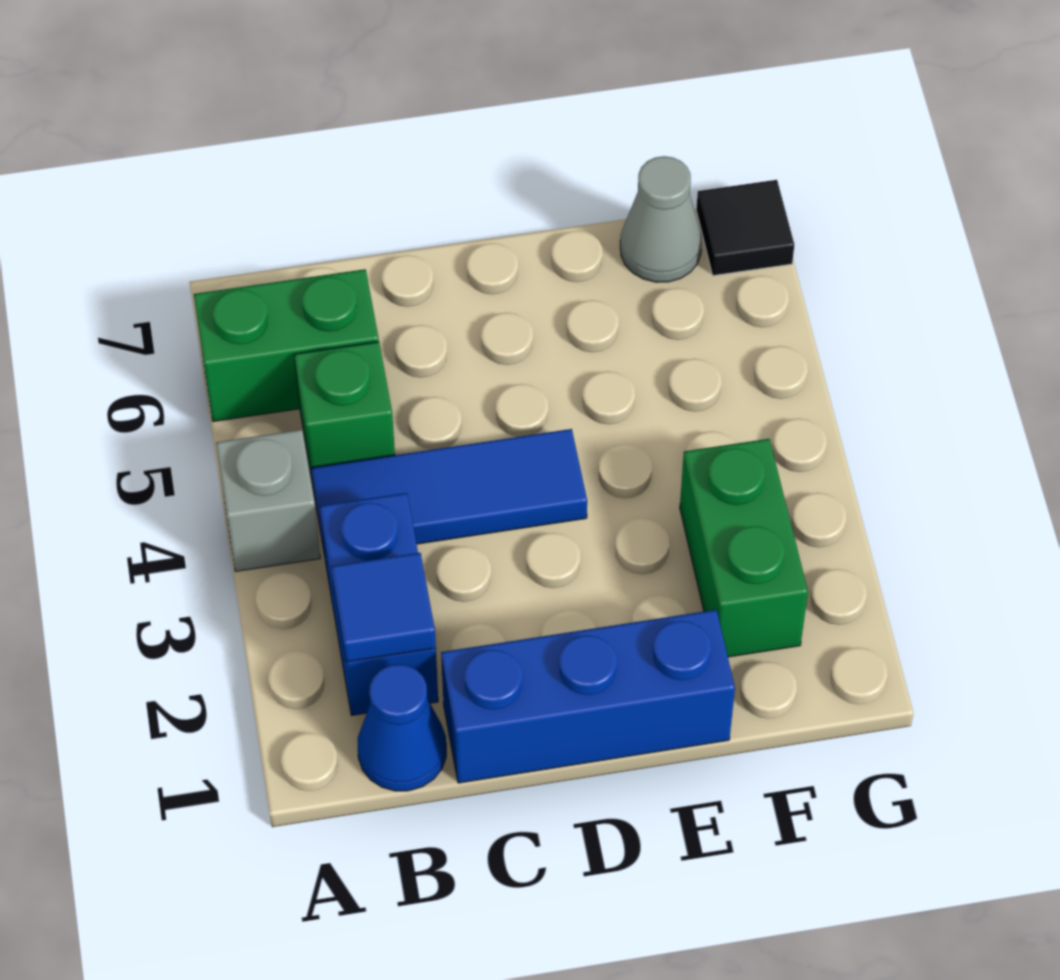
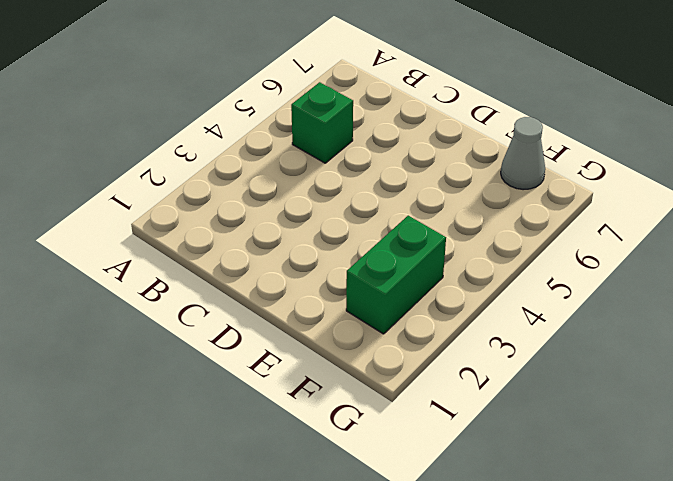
none -> grey brick A4 level 1
none -> green brick A6:B6 level 1

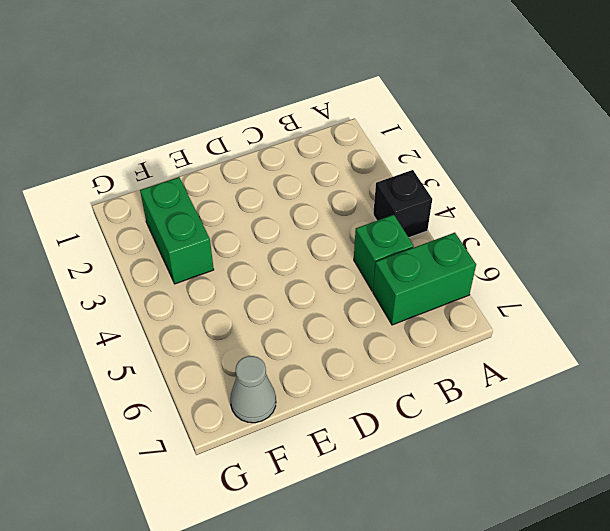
black brick A4 level 1 -> grey brick A4 level 1
none -> blue cone B1 level 1
none -> blue brick B2:B3 level 1

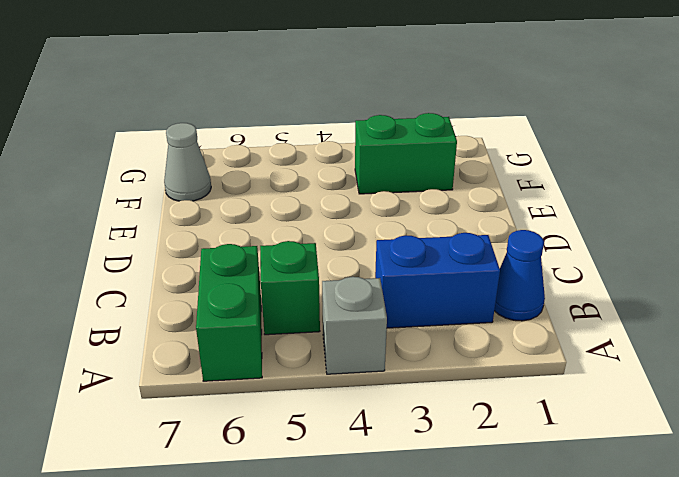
none -> blue tile B4:D4 level 1
none -> blue brick C1:E1 level 1

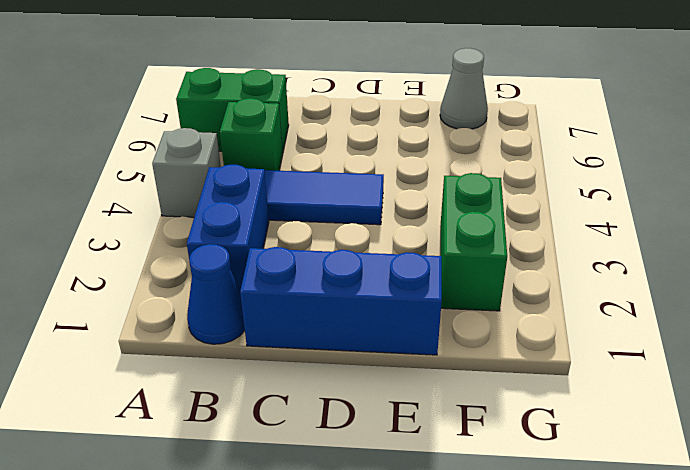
none -> black tile G7 level 1
none -> blue tile B2 level 2

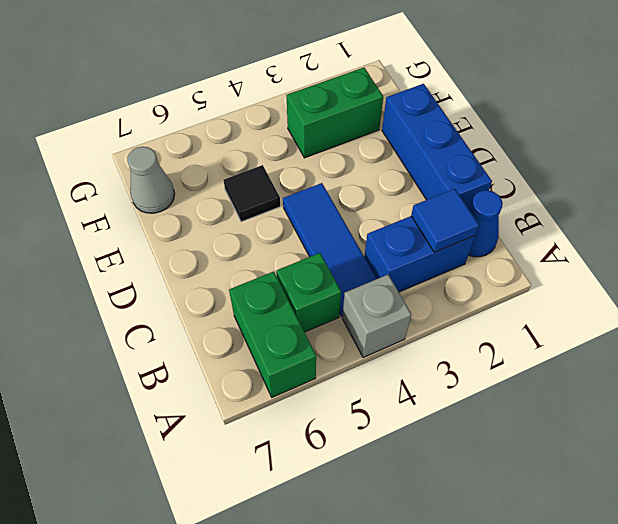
black tile E5 level 1 -> black tile G7 level 1

